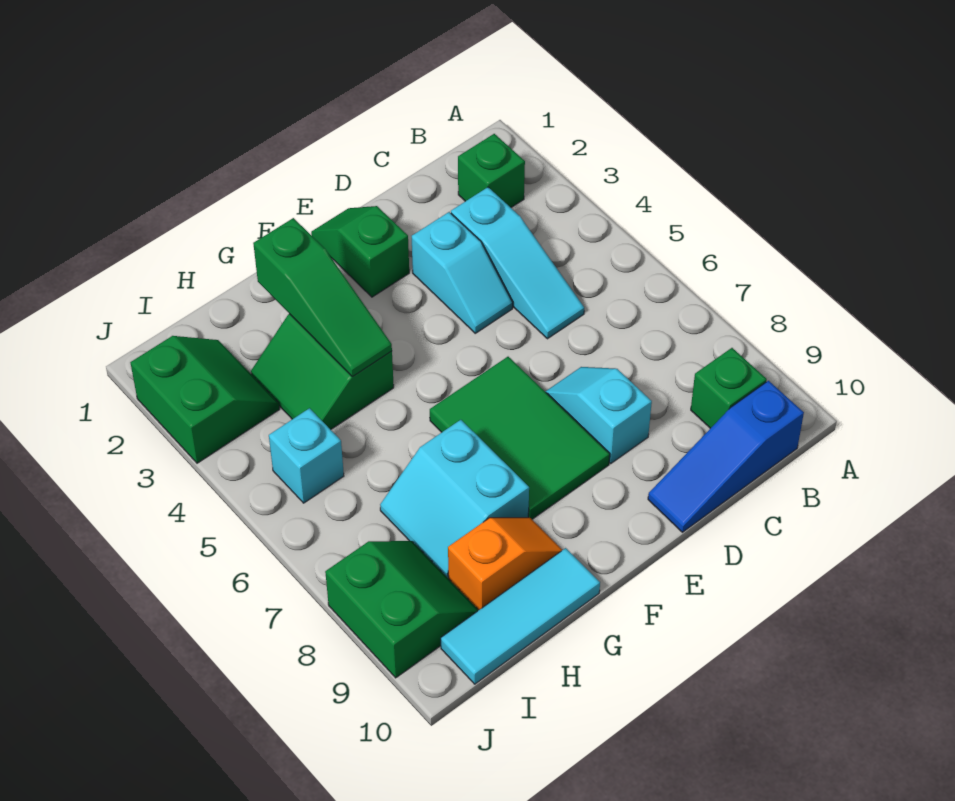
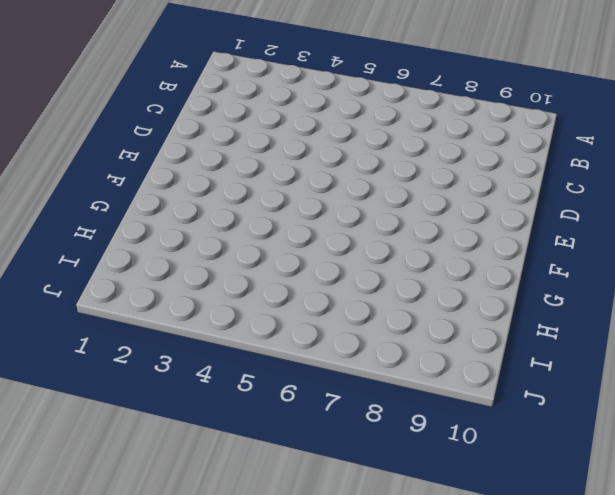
none -> green brick B2 level 1
none -> green brick B9 level 1
none -> blue slope B10:D10 level 1 top B

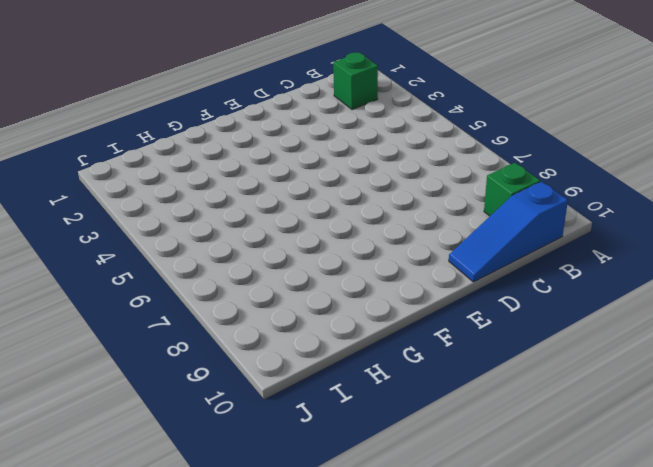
none -> cyan slope C3:C5 level 1 top 3
none -> cyan slope D3:D4 level 1 top 3
none -> cyan slope D7:D8 level 1 top 8

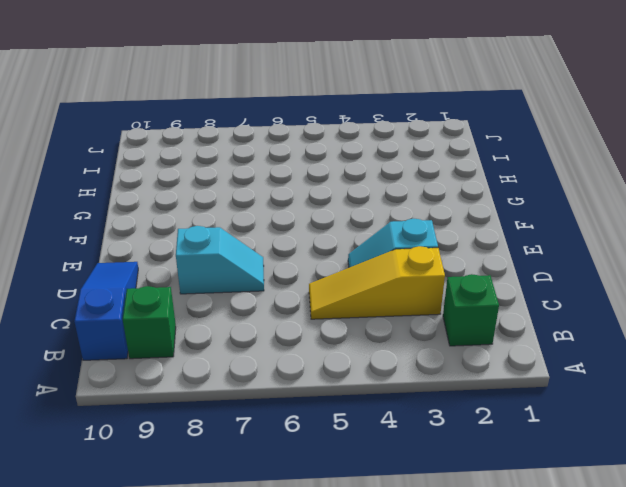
yellow slope C3:C5 level 1 top 3 -> cyan slope C3:C5 level 1 top 3
none -> green slope E1:E2 level 1 top 2
none -> green tile E6:F8 level 1
none -> green slope G3:H4 level 1 top G

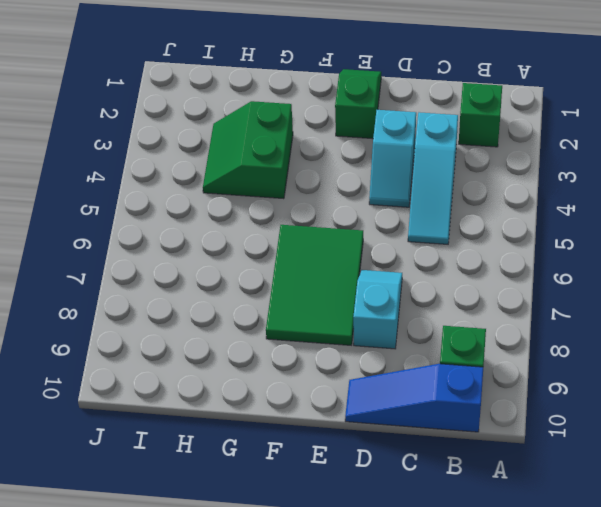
none -> cyan slope G7:H8 level 1 top G
none -> orange slope G9:H9 level 1 top H
none -> cyan tile G10:I10 level 1

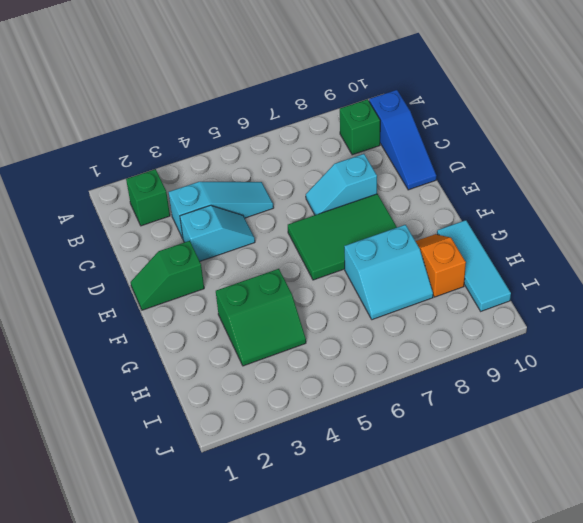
none -> green slope I2:J3 level 1 top J
none -> cyan brick I5 level 1
none -> green slope I8:J9 level 1 top J

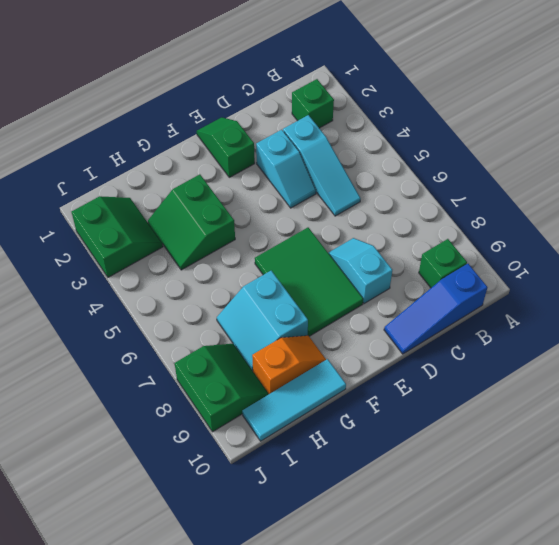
none -> cyan brick I5 level 1
none -> green slope G2:G4 level 2 top 2

